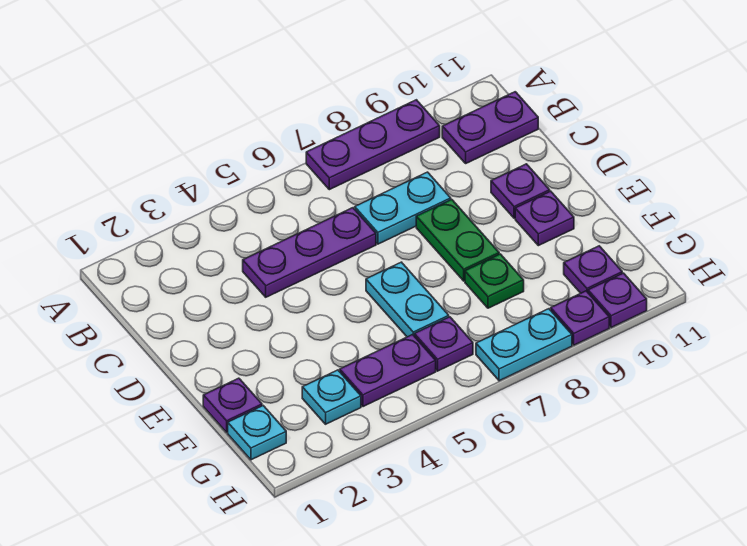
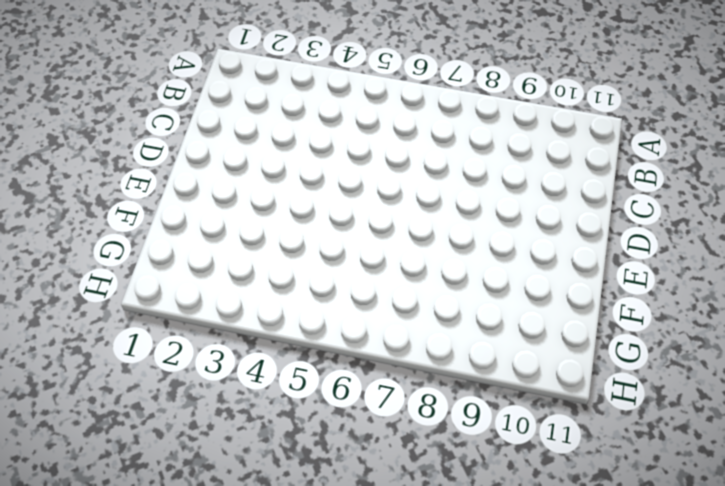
none -> purple plate A7:A9 level 1
none -> purple plate B10:B11 level 1
none -> purple plate C4:C6 level 1

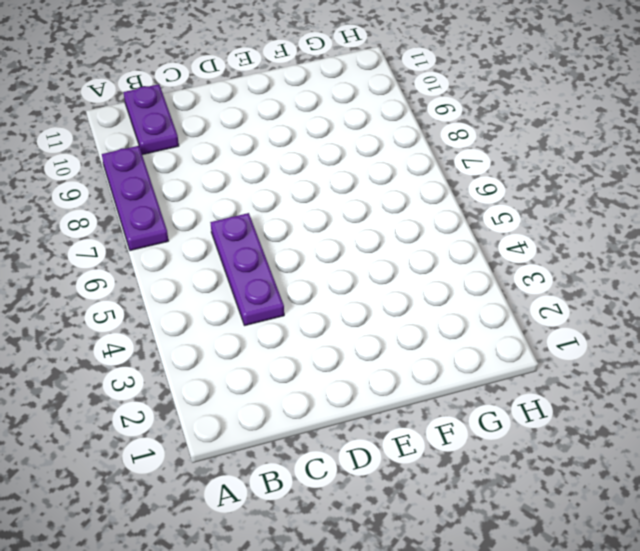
none -> cyan plate C7:C8 level 1
none -> green plate D8:E8 level 1
none -> purple plate D10 level 1

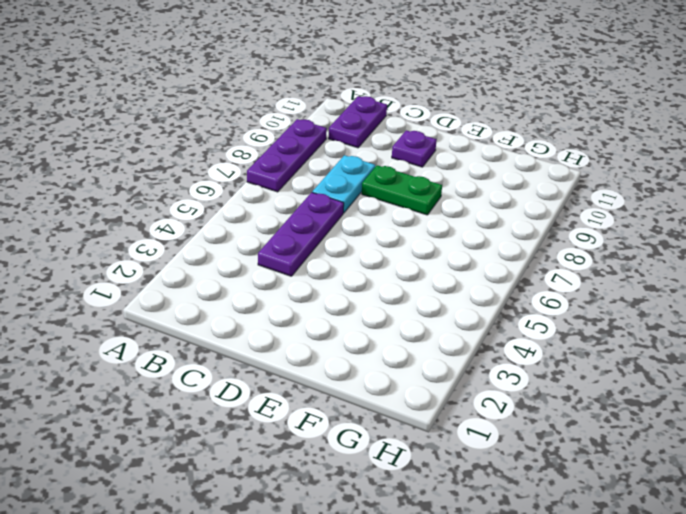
none -> cyan plate E6:F6 level 1
none -> purple plate E10 level 1
none -> purple plate F1 level 1

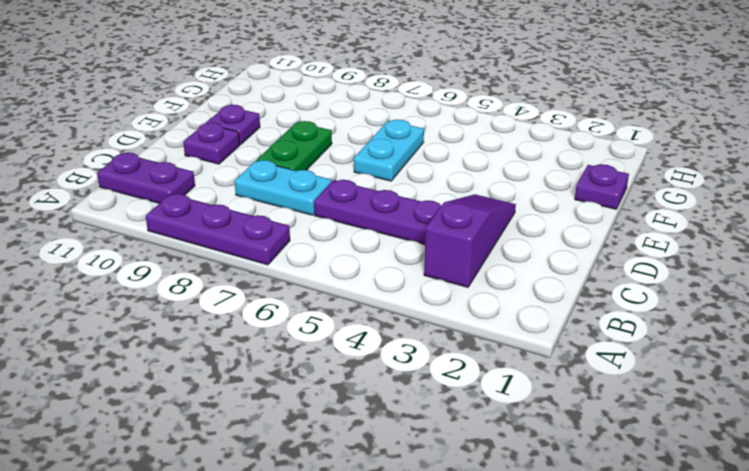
purple slope B3:D3 level 1 top B -> none
none -> green plate F8 level 1
none -> cyan plate G1 level 1
none -> cyan plate G3 level 1

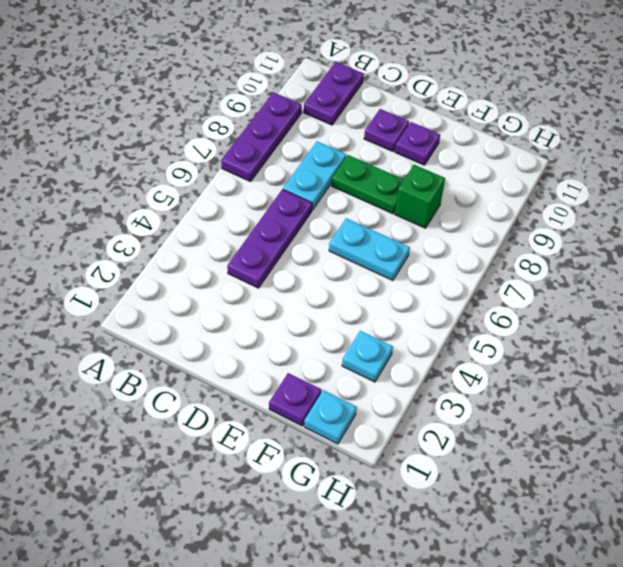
green brick F8 level 1 -> green plate F8 level 1
none -> purple plate G4:G5 level 1
none -> purple plate G6 level 1
none -> purple plate G10 level 1

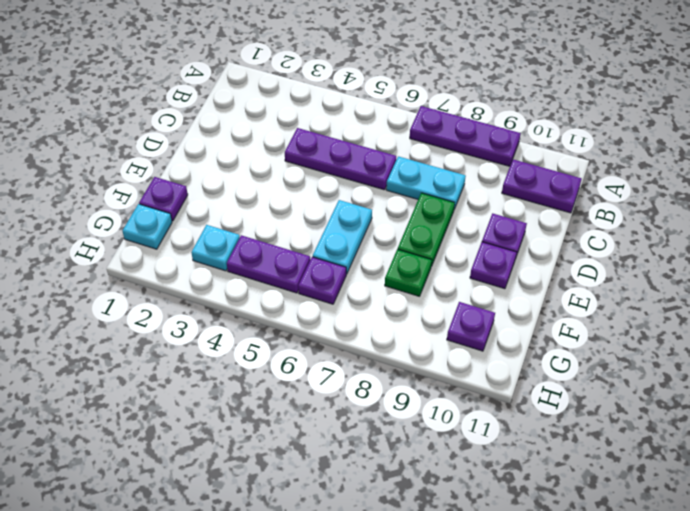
none -> cyan plate H7:H8 level 1
none -> purple plate H9 level 1
none -> purple plate H10 level 1

